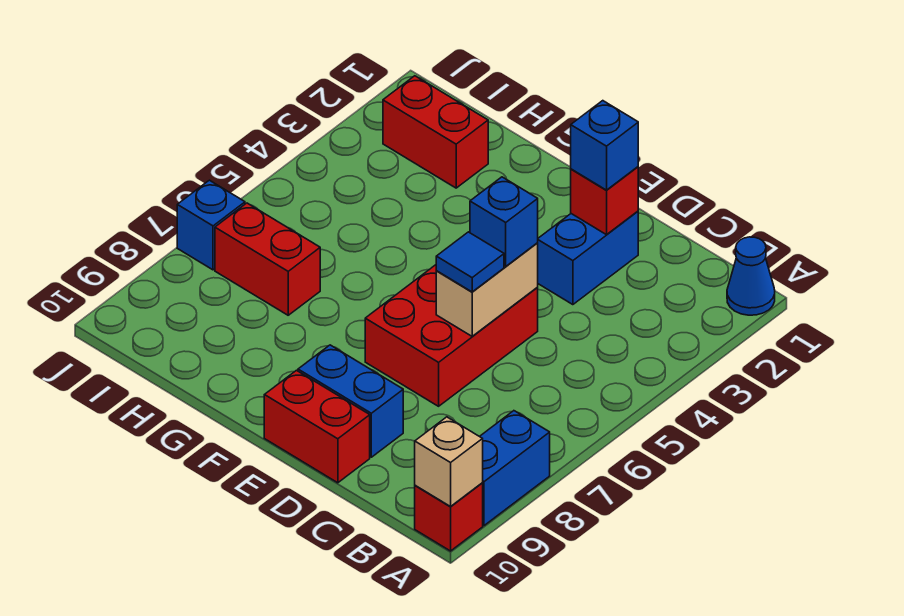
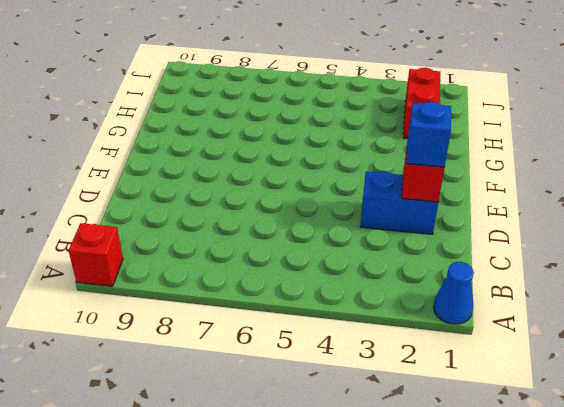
none -> blue brick A8:A9 level 1
none -> red brick D5:E7 level 1
none -> blue brick D9:E9 level 1

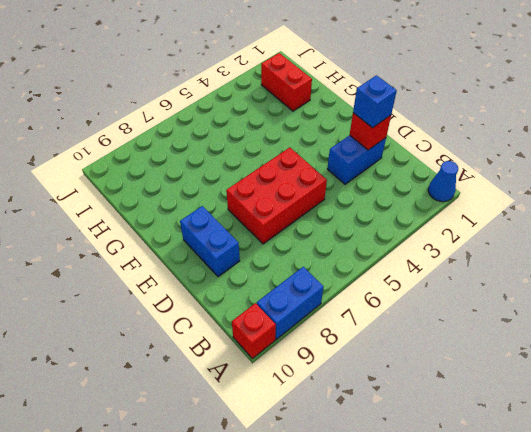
none -> red brick D10:E10 level 1
none -> red brick H7:I7 level 1
none -> blue brick J7 level 1

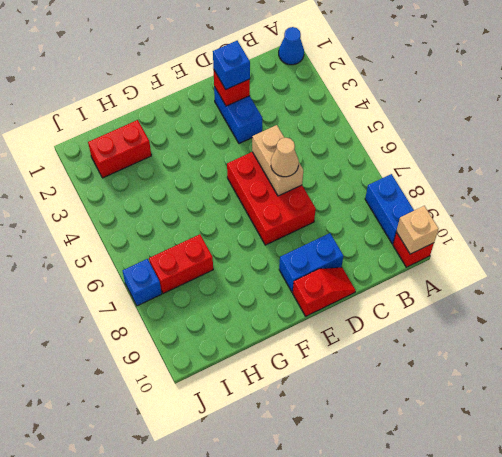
tan cone D6 level 3 -> blue tile D6 level 3
red slope D10:E10 level 1 top E -> red brick D10:E10 level 1
none -> blue brick D5 level 3

